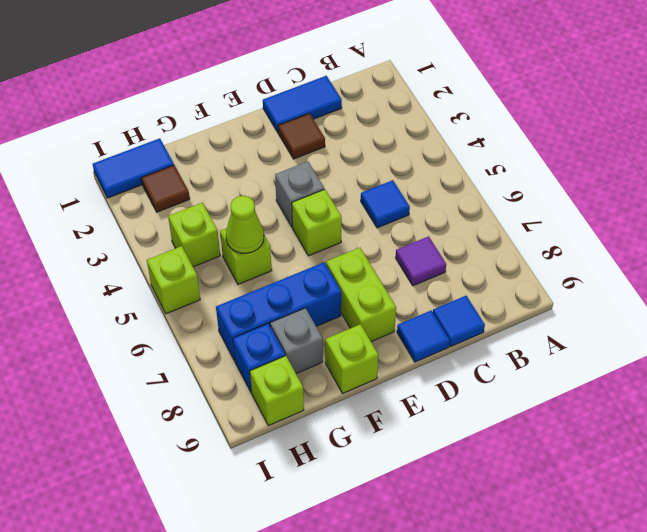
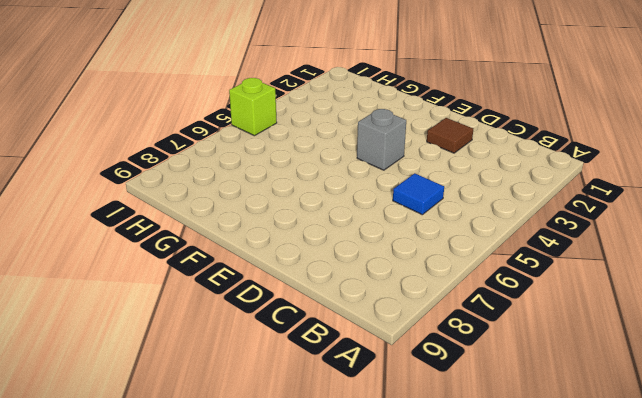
none -> blue tile C1:D1 level 1
none -> purple tile C7 level 1
none -> blue tile C9 level 1

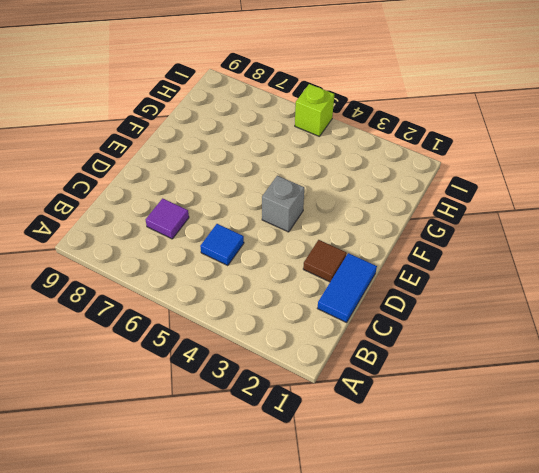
none -> blue tile C9 level 1
none -> blue tile D9 level 1
none -> lime brick E5 level 1

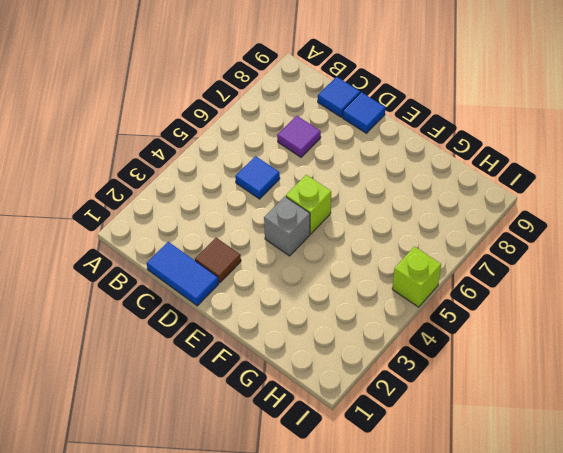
none -> lime brick E7:E8 level 1
none -> blue brick F7:H7 level 1
none -> lime brick F9 level 1

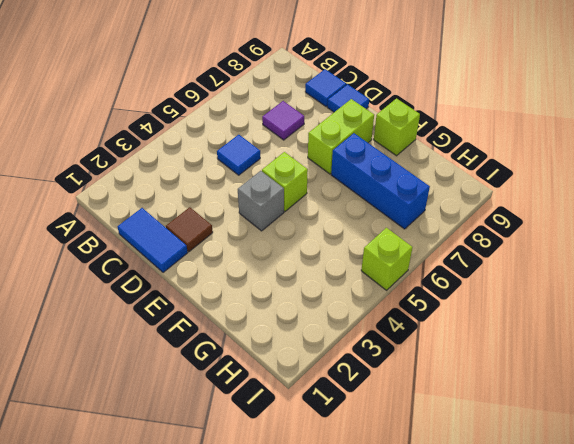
none -> lime brick G5 level 1
none -> grey brick G8 level 1
none -> blue tile H1:I1 level 1

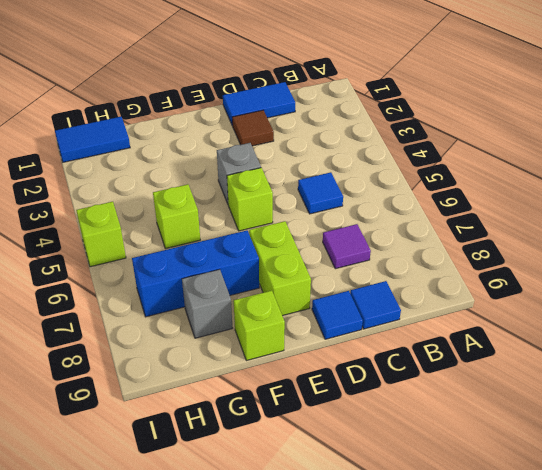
none -> brown tile H2 level 1
none -> lime brick H4 level 1
none -> blue brick H8 level 1

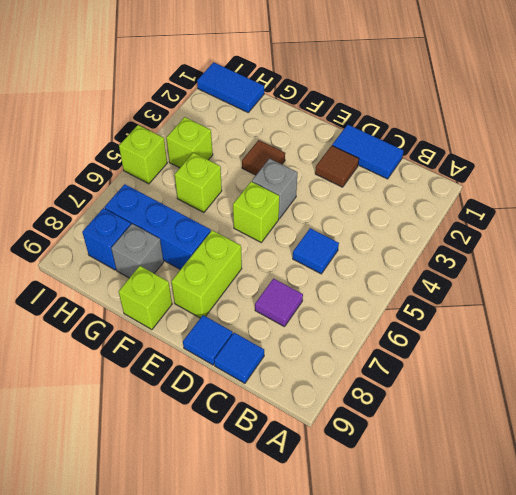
brown tile F3 level 1 -> brown tile H2 level 1
none -> lime brick H9 level 1
none -> lime cone G5 level 2

